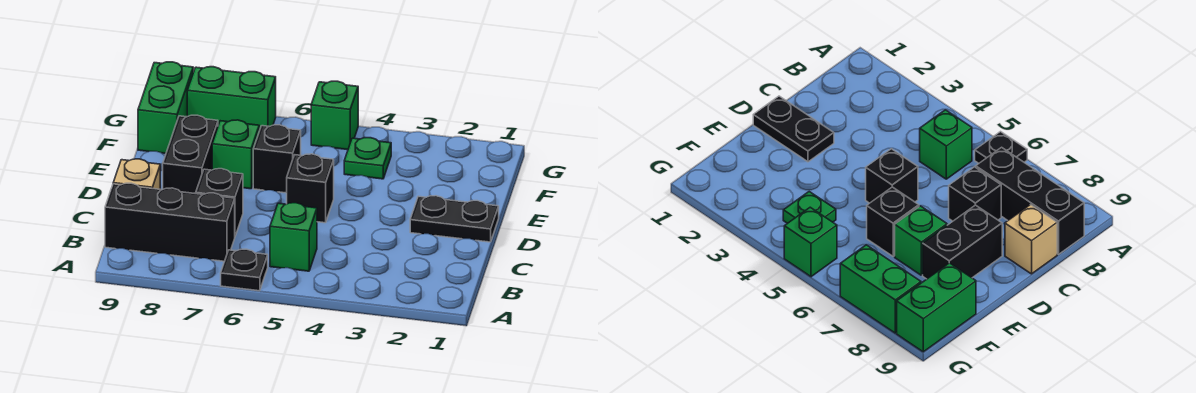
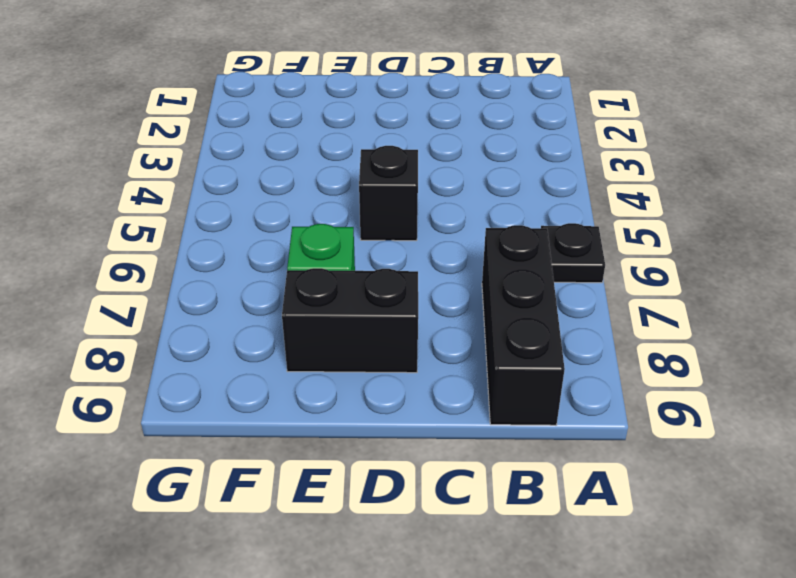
none -> green brick B5 level 1
none -> black brick C7 level 1
none -> tan brick C9 level 1

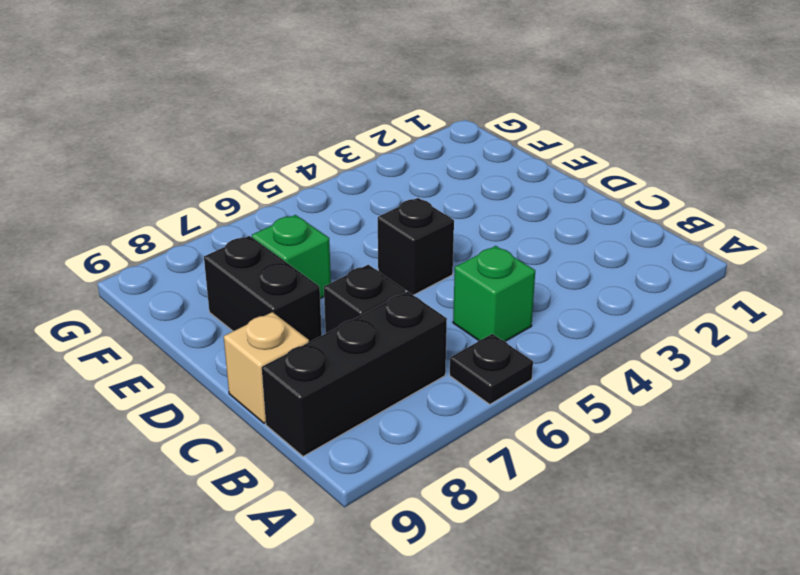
none -> black plate D1:D2 level 1
none -> black brick E6 level 1
none -> green plate F4 level 1

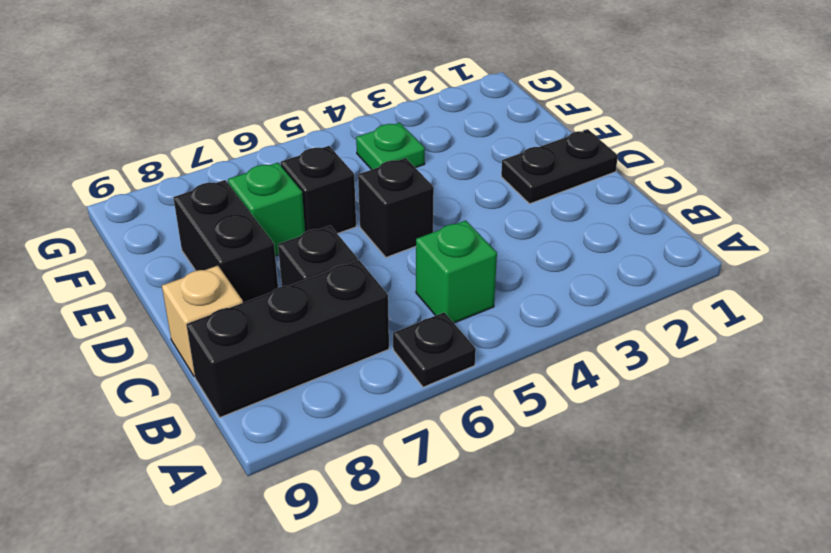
none -> green brick F9:G9 level 1
none -> green brick G5 level 1
none -> green brick G7:G8 level 1

